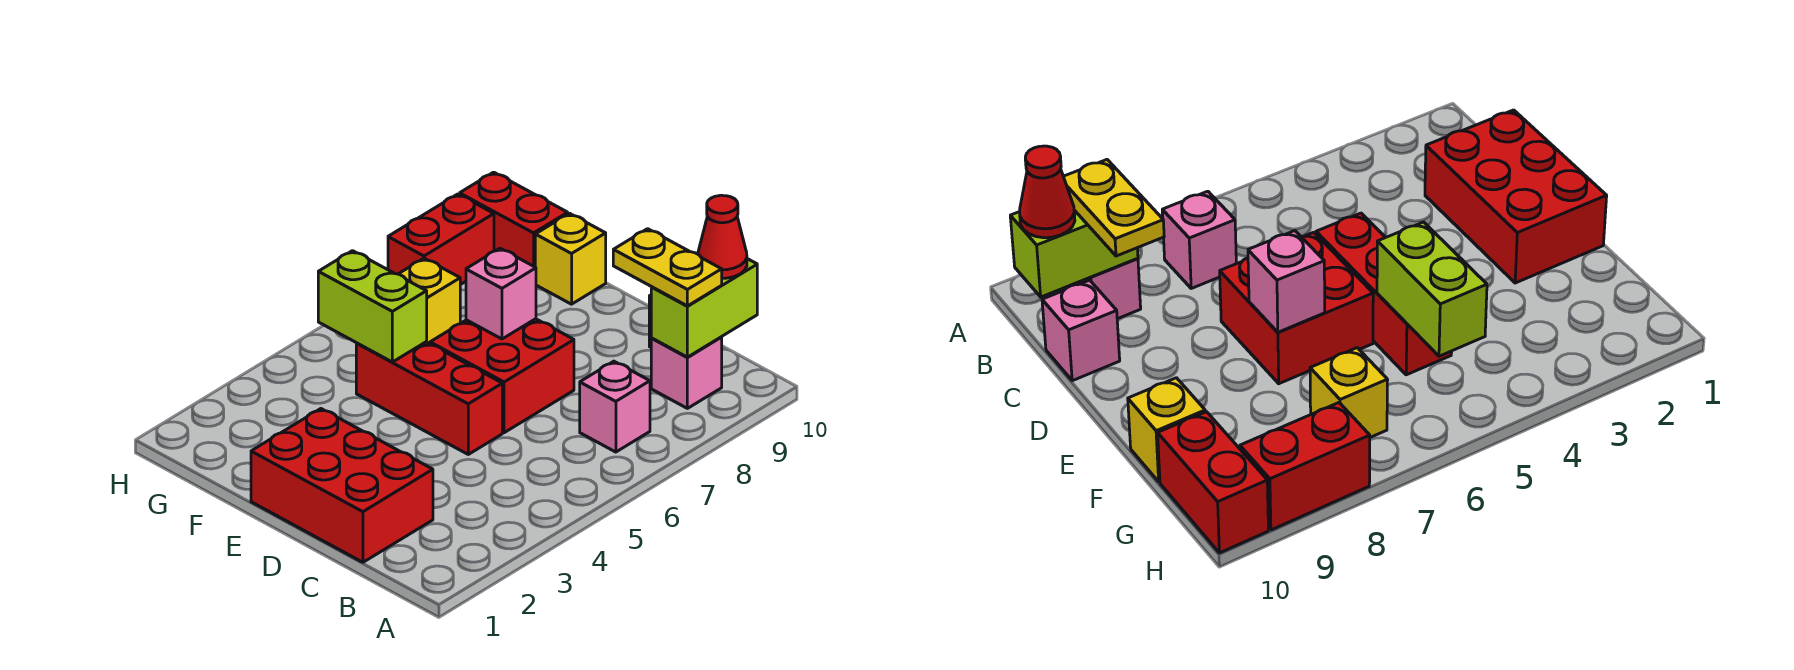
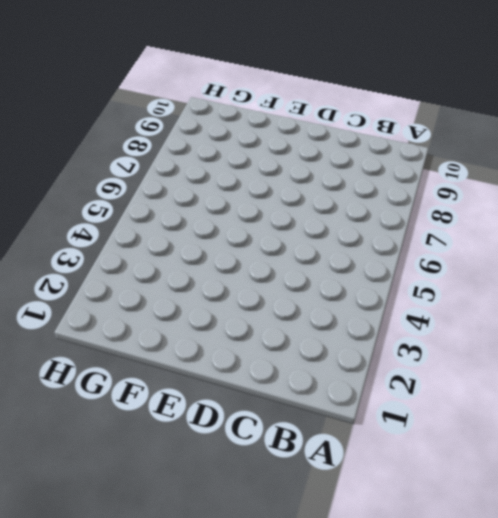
none -> pink brick B7 level 1
none -> pink brick B9 level 1
none -> red brick C1:E2 level 1

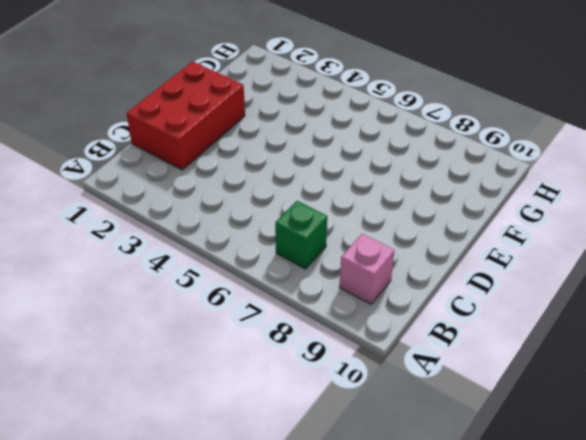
green brick B7 level 1 -> pink brick B7 level 1
none -> pink brick C10 level 1
none -> red brick D5:F5 level 1
none -> red brick D6:E7 level 1

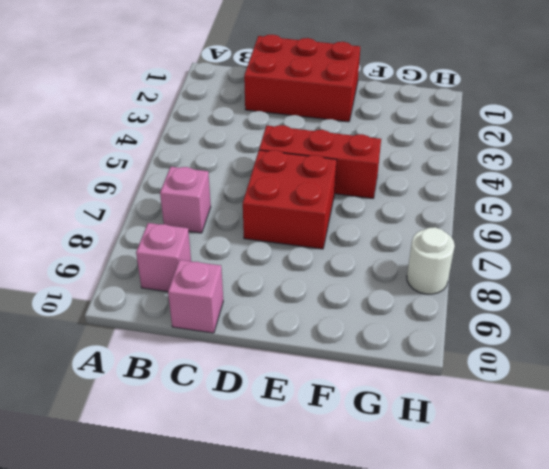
white round brick H8 level 1 -> red brick H8:H9 level 1
none -> yellow brick F10 level 1
none -> yellow brick G7 level 1
none -> red brick G10:H10 level 1

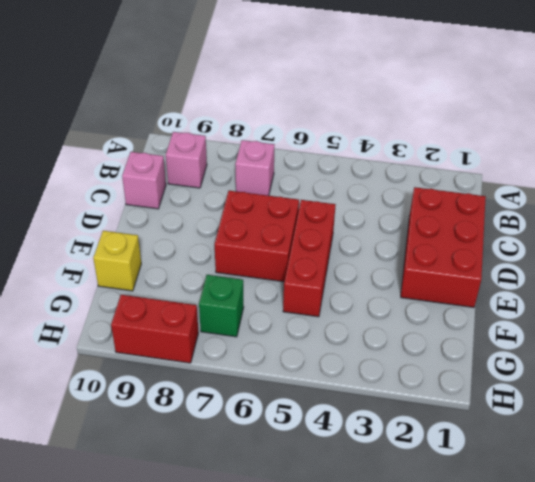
green brick G7 level 1 -> yellow brick G7 level 1
none -> red brick G10:H10 level 1
none -> lime brick B9:B10 level 2
none -> pink brick E7 level 2

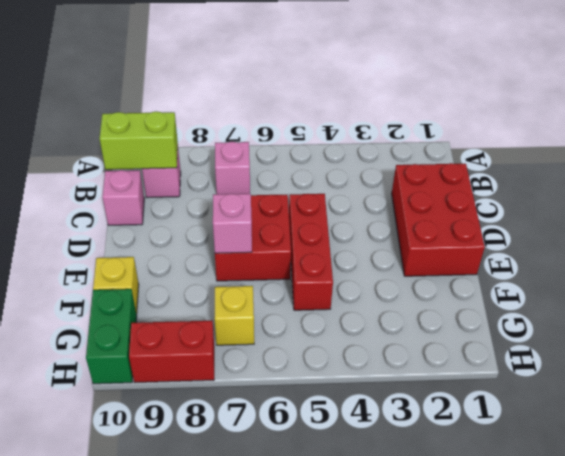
green brick G10:H10 level 1 -> red brick G10:H10 level 1
none -> lime brick F5:G5 level 2
none -> yellow plate B9:C9 level 3
none -> red cone B10 level 3

